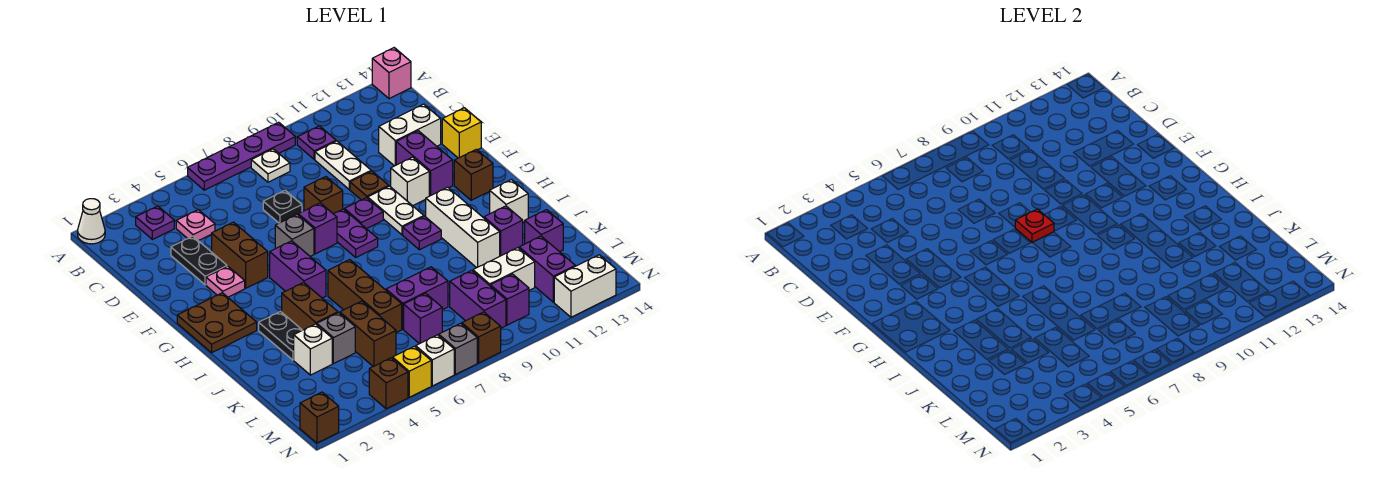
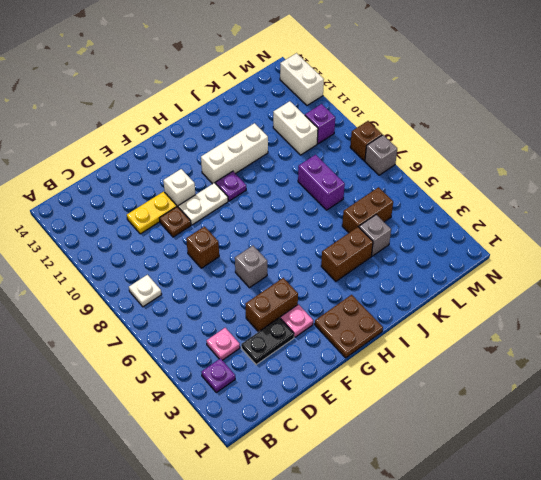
yellow plate D11:E11 level 1 -> none
none -> white cone A1 level 1
none -> purple plate A6:A9 level 1
none -> pink brick A14 level 1
none -> purple plate B10 level 1

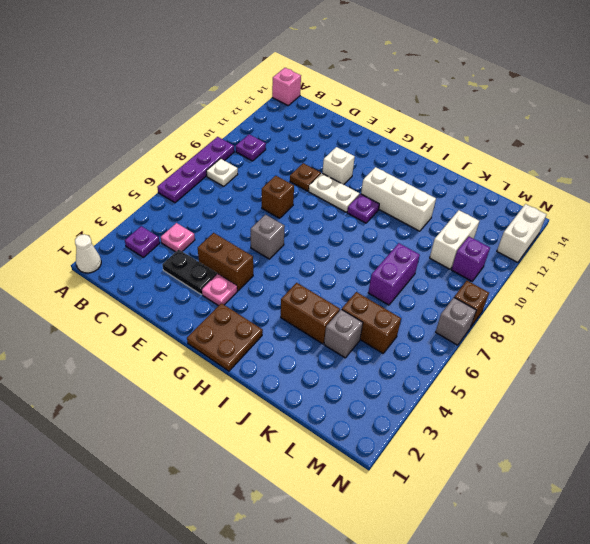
none -> white plate C10:D10 level 1
none -> black plate D7 level 1
none -> white brick D12:D13 level 1
none -> purple brick E12:F12 level 1

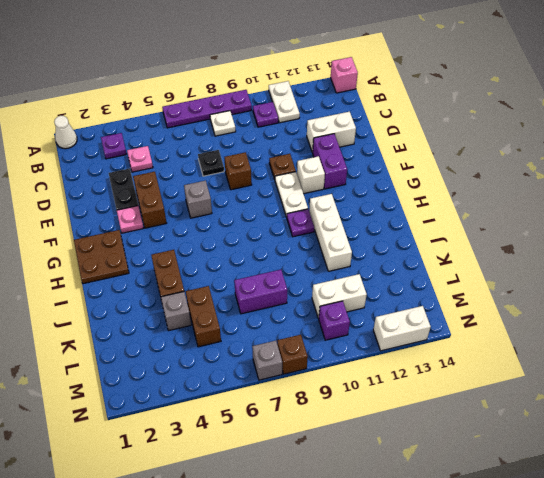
white plate A11:B11 level 1 -> white plate C10:D10 level 1
none -> yellow brick E14 level 1
none -> purple brick F7 level 1
none -> purple plate F8:G8 level 1
none -> purple plate F9 level 1

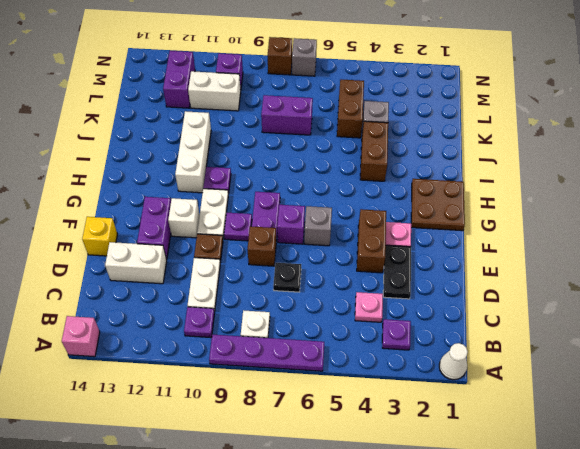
none -> purple brick G5:H5 level 1
none -> brown brick G13 level 1
none -> black plate I3:J3 level 1
none -> brown brick I6:K6 level 1

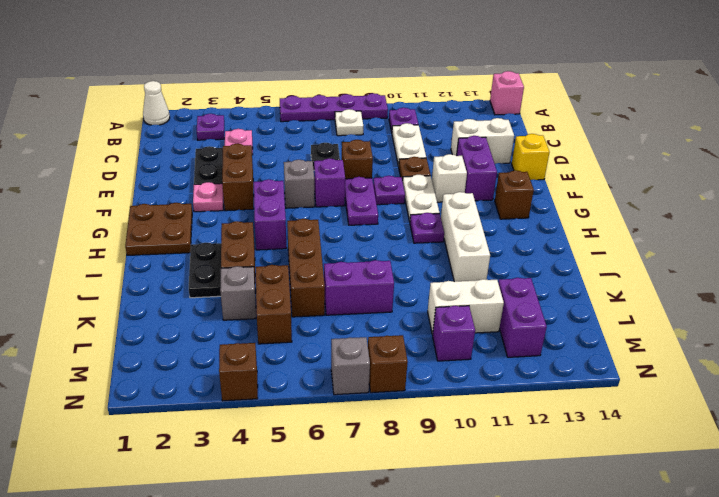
none -> white brick I13 level 1
none -> purple brick J12 level 1
none -> white brick K3 level 1
none -> purple brick K13 level 1

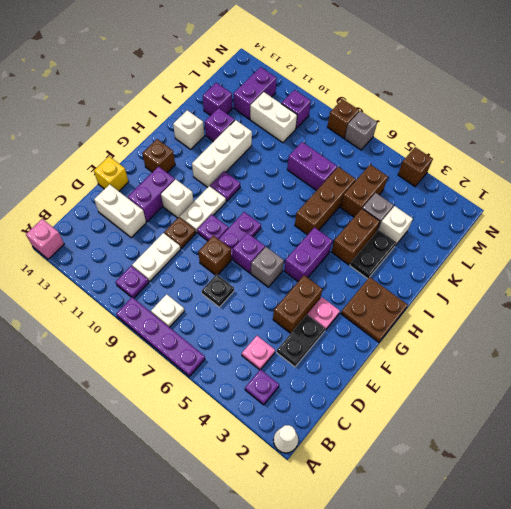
none -> purple brick L7 level 1
none -> purple brick L9:M9 level 1
none -> brown brick N1 level 1
none -> yellow brick N5 level 1

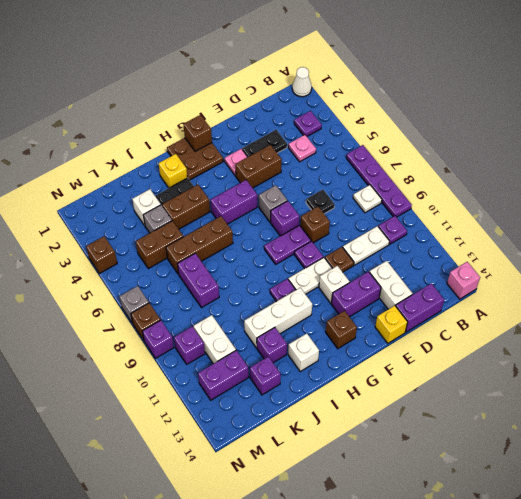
purple brick C14:D14 level 1 -> purple brick L9:M9 level 1
brown brick G1 level 2 -> brown brick N1 level 1
yellow brick I2 level 1 -> yellow brick N5 level 1
purple brick N9 level 1 -> purple brick L7 level 1
none -> white brick N6 level 1
none -> white brick N12:N13 level 1
none -> red plate F8 level 2

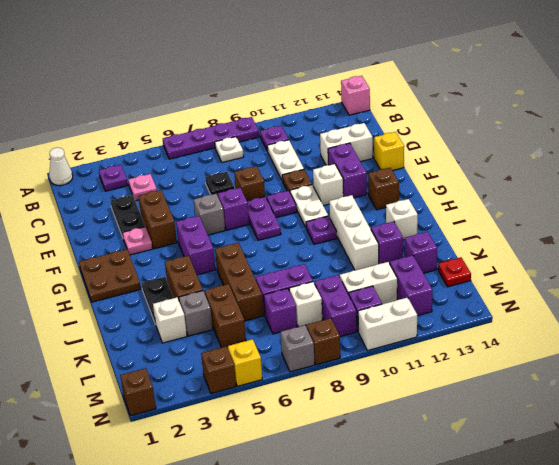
white brick L8 level 1 -> white brick N6 level 1
red plate L14 level 1 -> red plate F8 level 2
white brick N10:N11 level 1 -> white brick N12:N13 level 1

